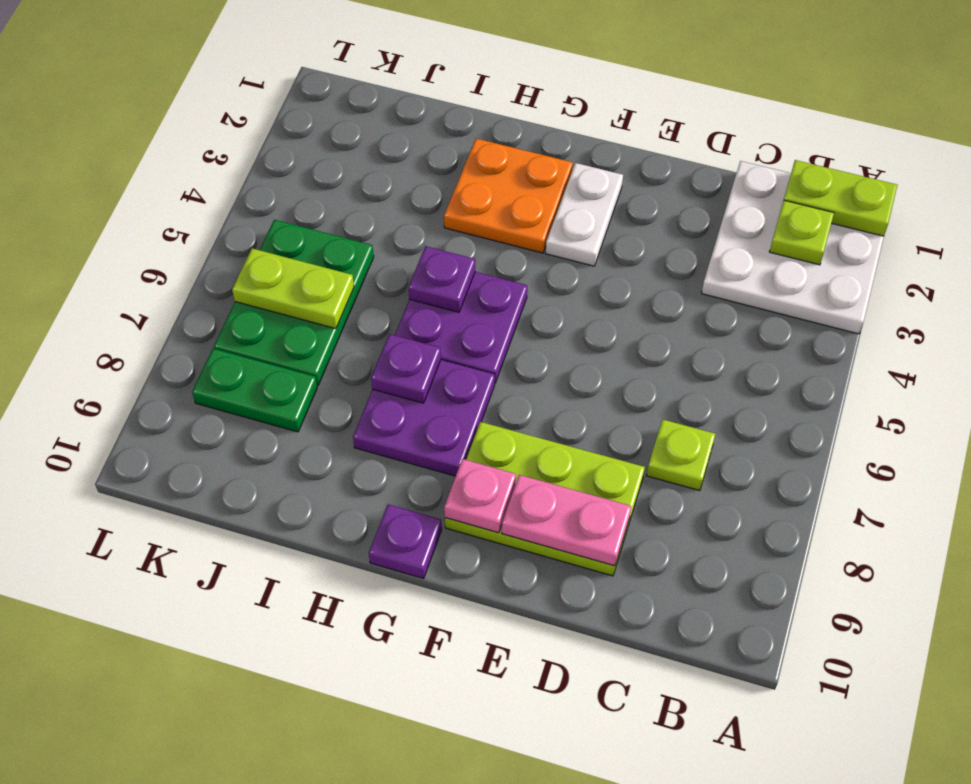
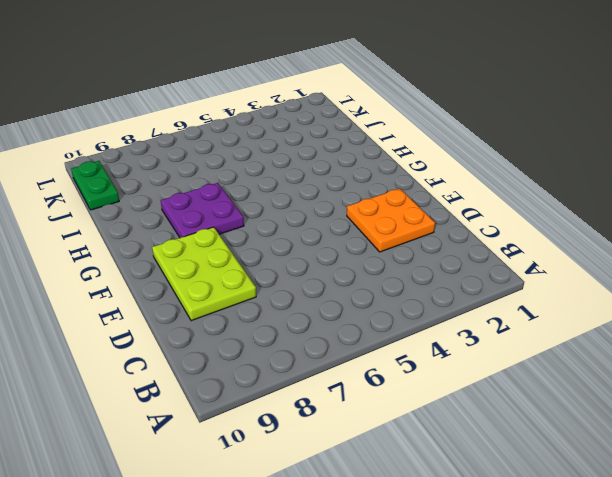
orange plate D2:E3 level 1 -> orange plate G2:H3 level 1
green plate J10:K10 level 1 -> green plate J8:K8 level 1
none -> white plate A1:C3 level 1
none -> lime plate C7 level 1
none -> white plate F2:F3 level 1

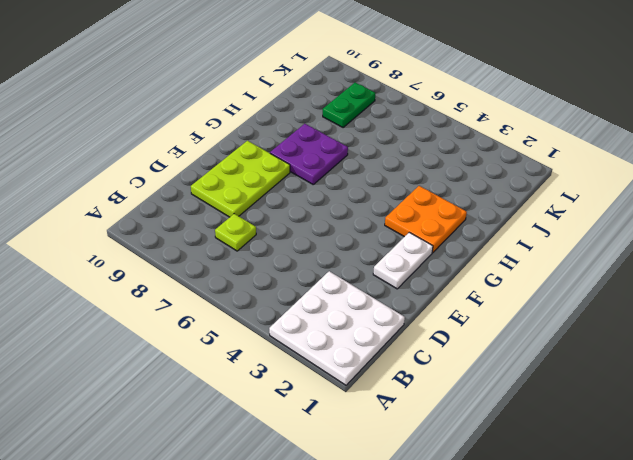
white plate E2:F2 level 1 -> white plate F2:F3 level 1
none -> purple plate G5:H6 level 1
none -> purple plate G10 level 1
none -> green plate J5:K7 level 1

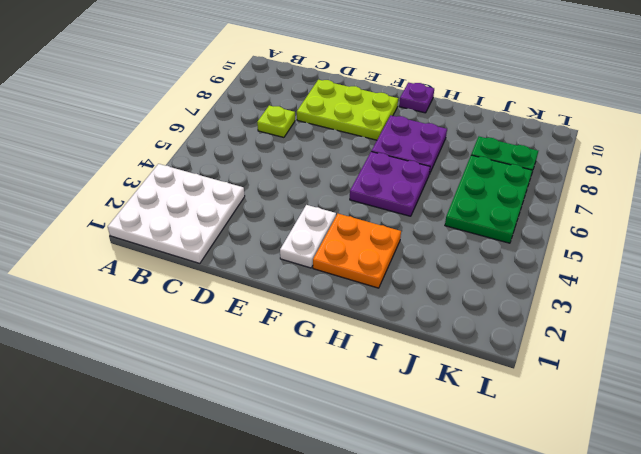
none -> lime plate A1:B1 level 2
none -> lime plate B2 level 2
none -> pink plate D9:E9 level 2

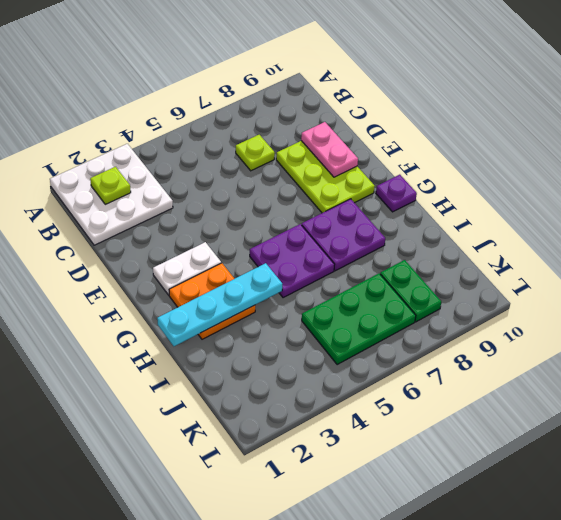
cyan plate H1:H4 level 2 -> none
none -> lime plate A1:B1 level 2
none -> pink plate F9 level 2
none -> purple plate H5 level 2

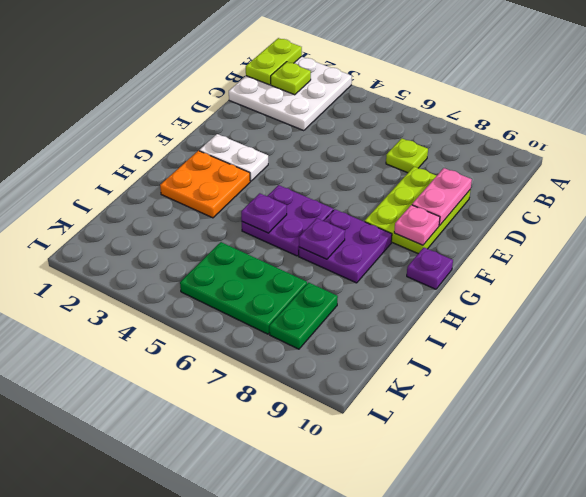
none -> lime plate J6:K6 level 2

